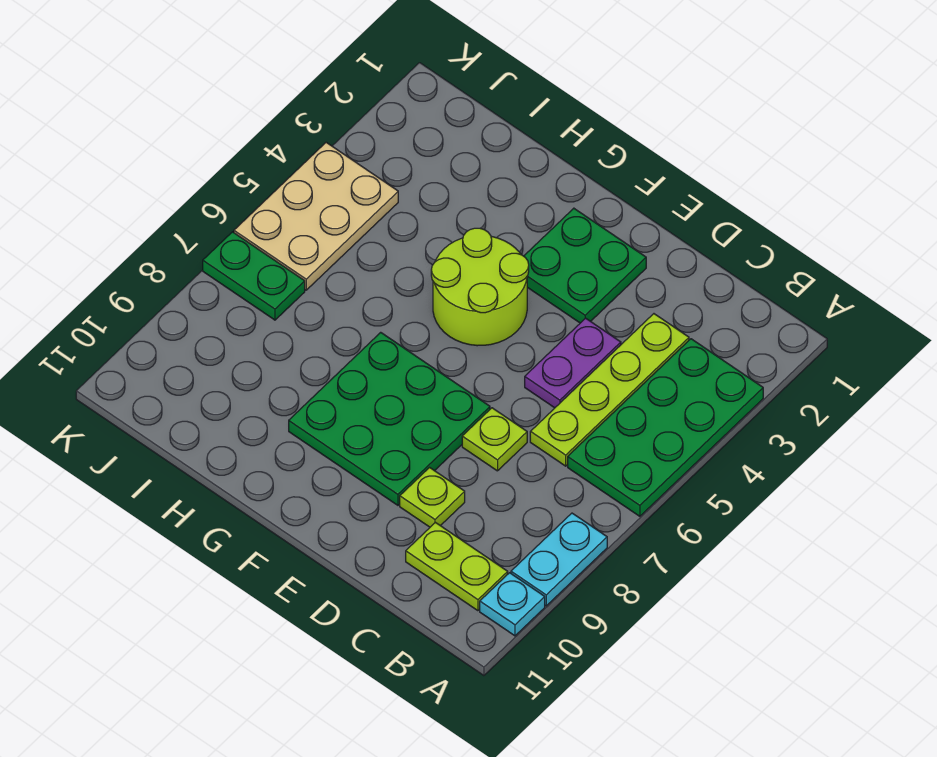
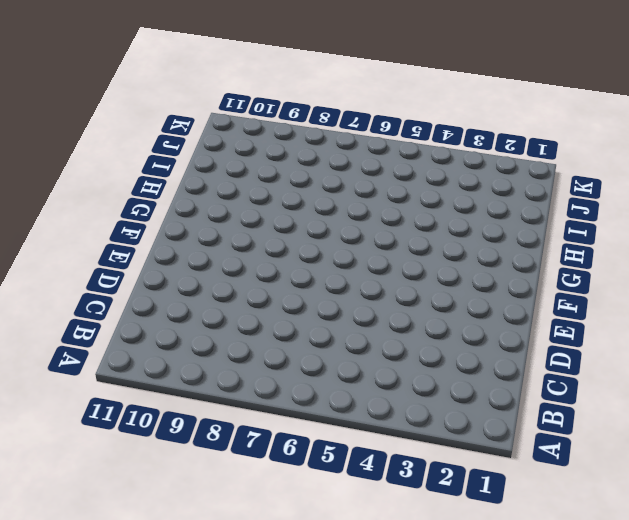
none -> green plate A3:B6 level 1
none -> cyan plate A8:A9 level 1
none -> cyan plate A10 level 1

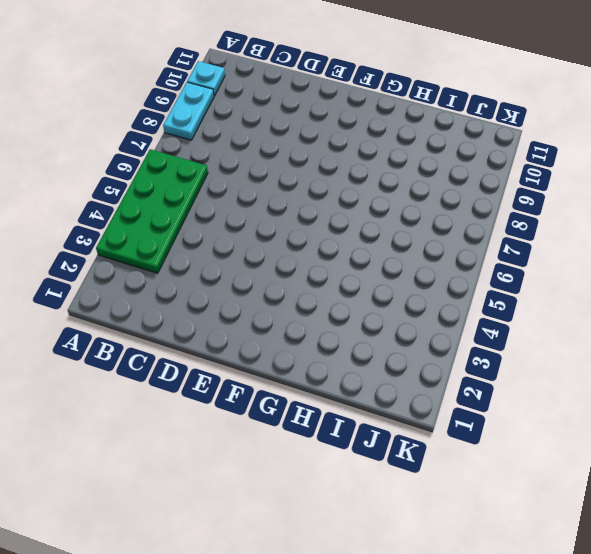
none -> lime plate B10:C10 level 1
none -> lime plate C3:C6 level 1
none -> purple plate D4:D5 level 1

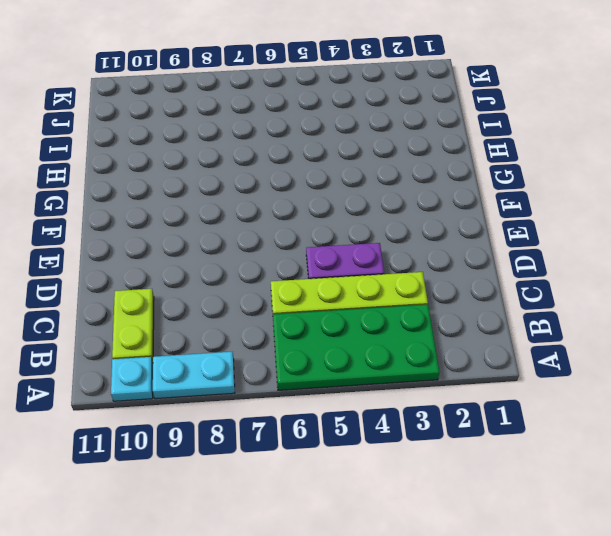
none -> lime plate D7 level 1
none -> lime plate D9 level 1
none -> green plate E2:F3 level 1

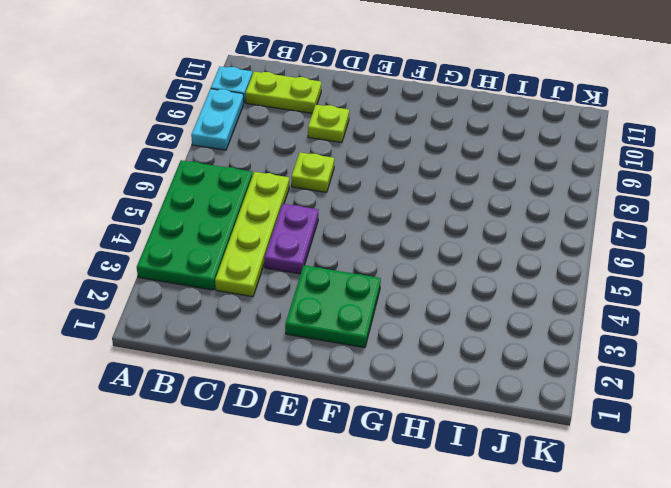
none -> green plate E7:G9 level 1
none -> lime round brick F4:G5 level 1
none -> tan plate J4:K6 level 1

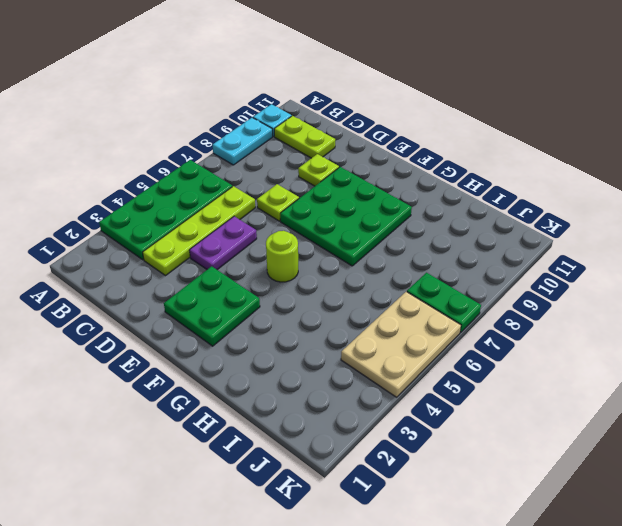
lime round brick F5 level 1 -> lime round brick F4:G5 level 1

